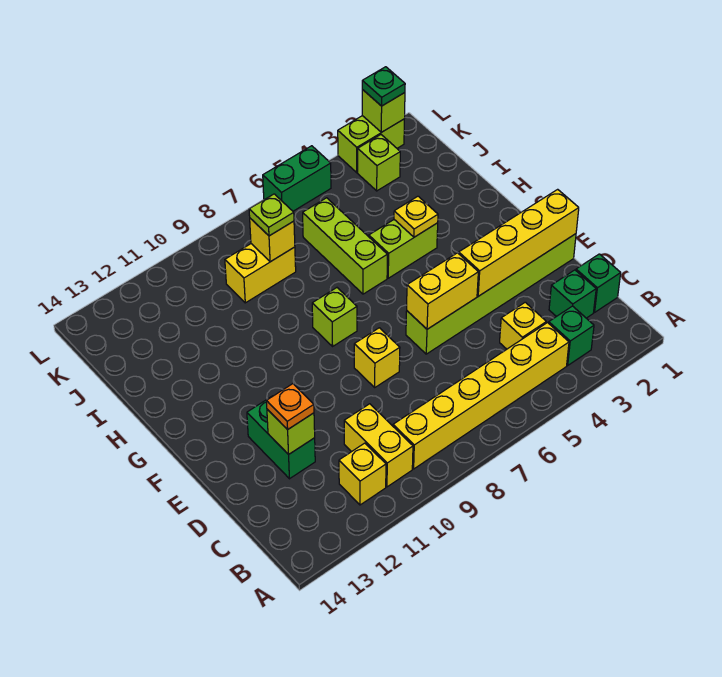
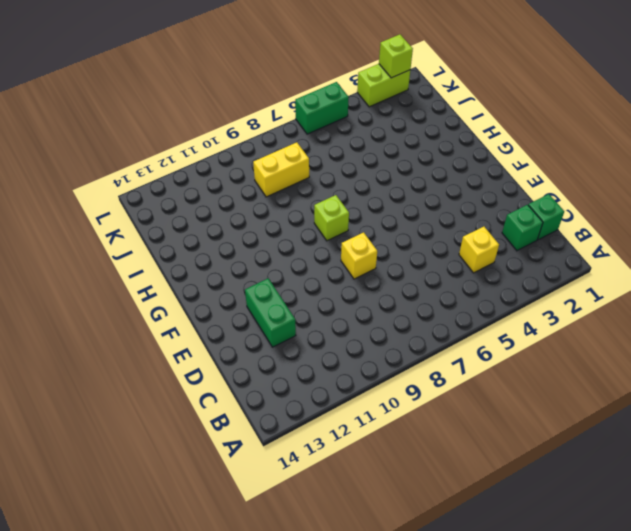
none -> green brick B3 level 1
none -> yellow brick B4:B9 level 1
none -> yellow brick B10:C10 level 1

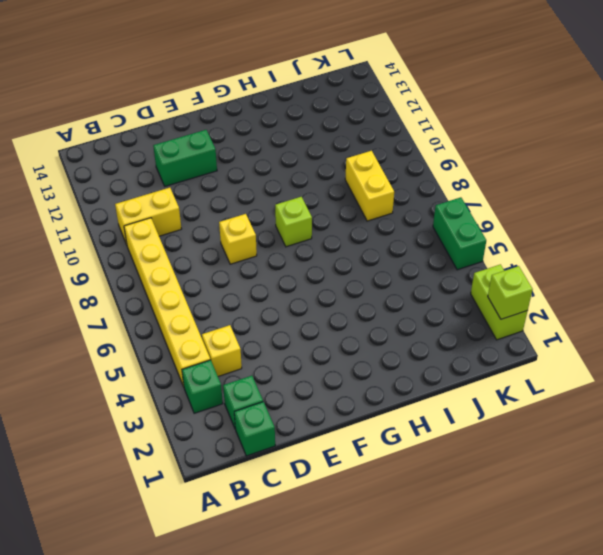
none -> yellow brick B11 level 1
none -> lime brick E1:E6 level 1
none -> lime brick H4:H5 level 1

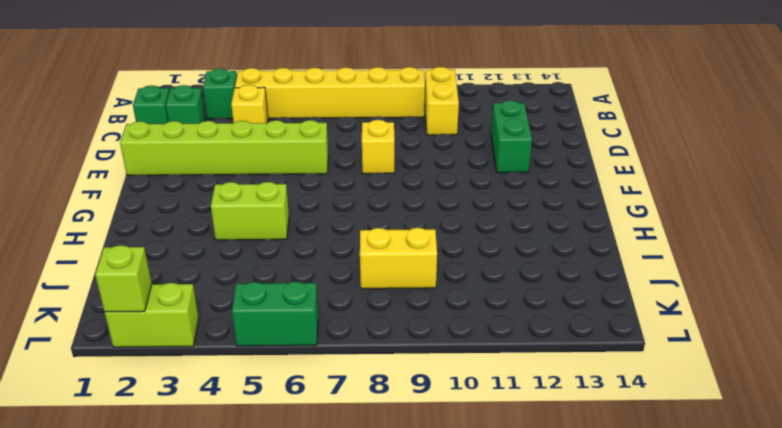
none -> yellow brick B11 level 1
none -> lime brick G8 level 1
none -> lime brick H6:J6 level 1

